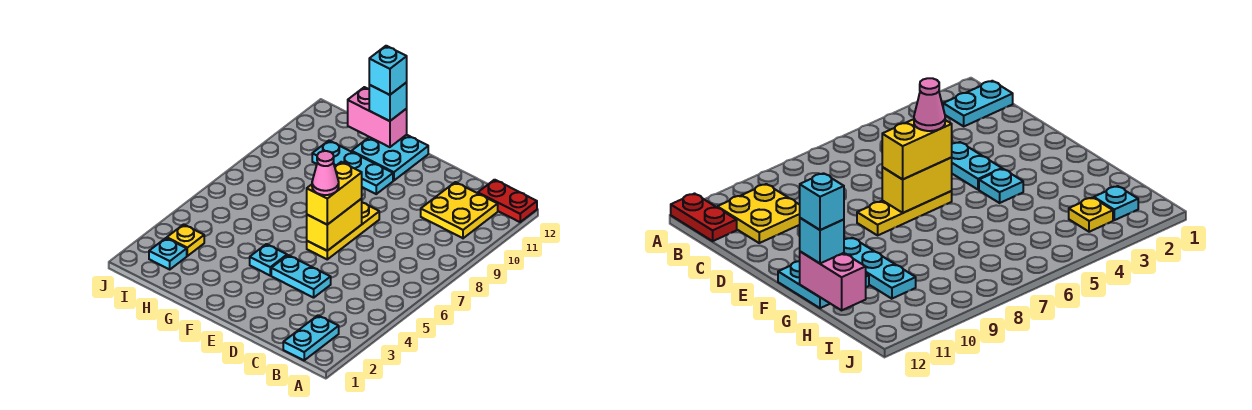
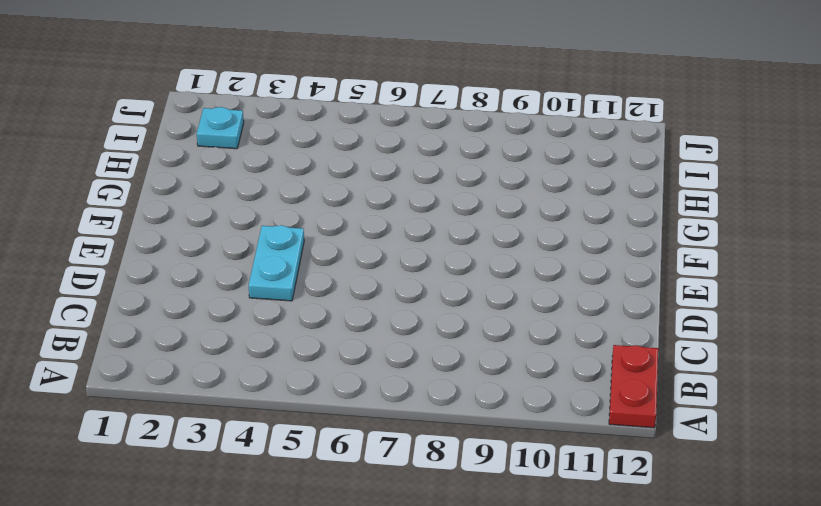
none -> cyan plate B1:B2 level 1
none -> yellow plate B10:C11 level 1
none -> yellow plate E6:E8 level 1

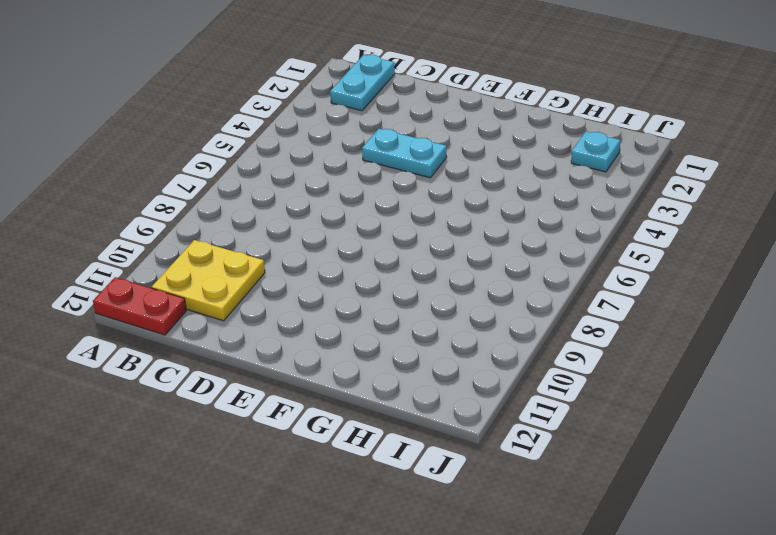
none -> yellow plate E6:E8 level 1
none -> cyan plate F4 level 1
none -> cyan plate F10:H10 level 1

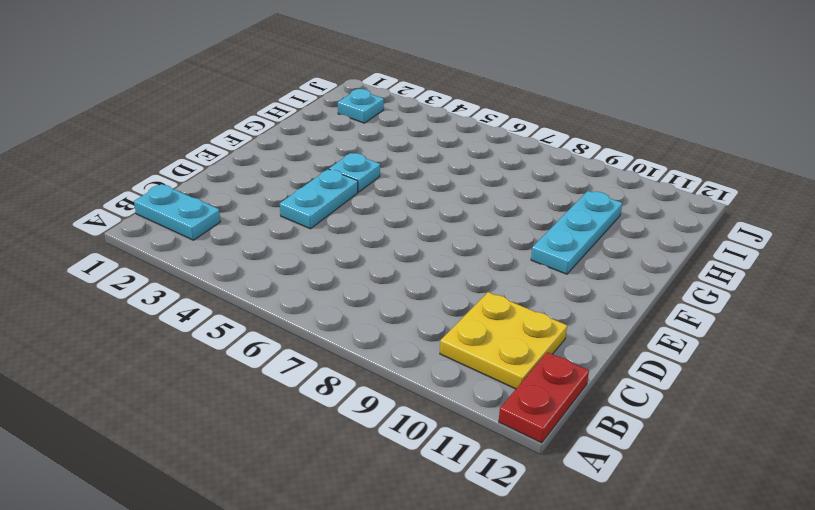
none -> yellow plate E6:E8 level 1
none -> cyan plate F11:G12 level 1
none -> yellow plate I3 level 1

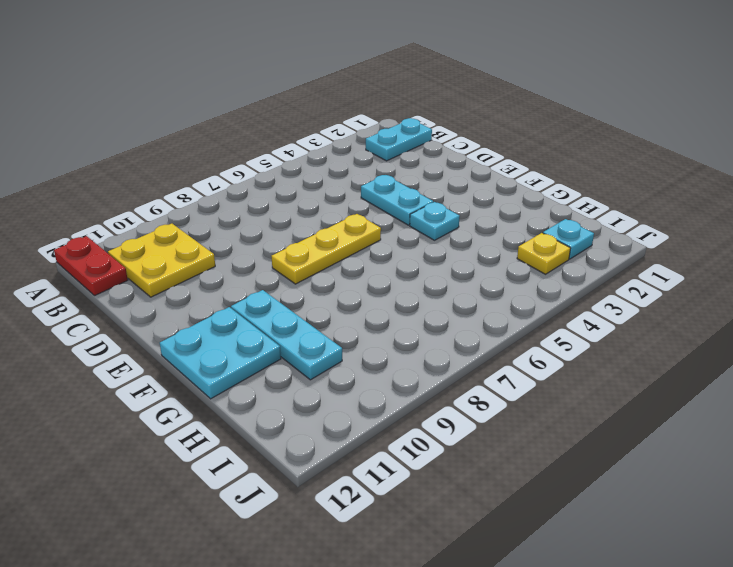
none -> yellow brick E6:E7 level 2
none -> pink brick G12:H12 level 2
none -> yellow brick E6:E7 level 3

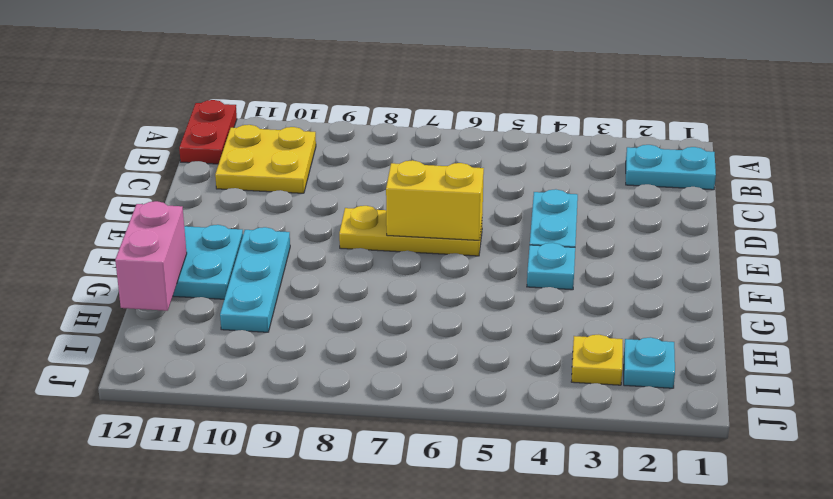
none -> yellow brick E6:E7 level 3
none -> cyan brick G12 level 3
none -> pink cone E6 level 4

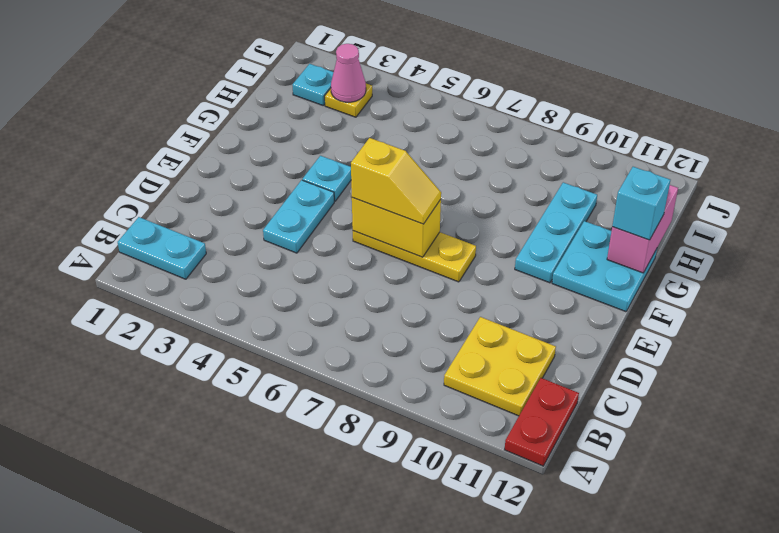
yellow slope E6:E7 level 3 top 6 -> yellow brick E6:E7 level 3
pink cone I3 level 2 -> pink cone E6 level 4
none -> cyan brick G12 level 4

